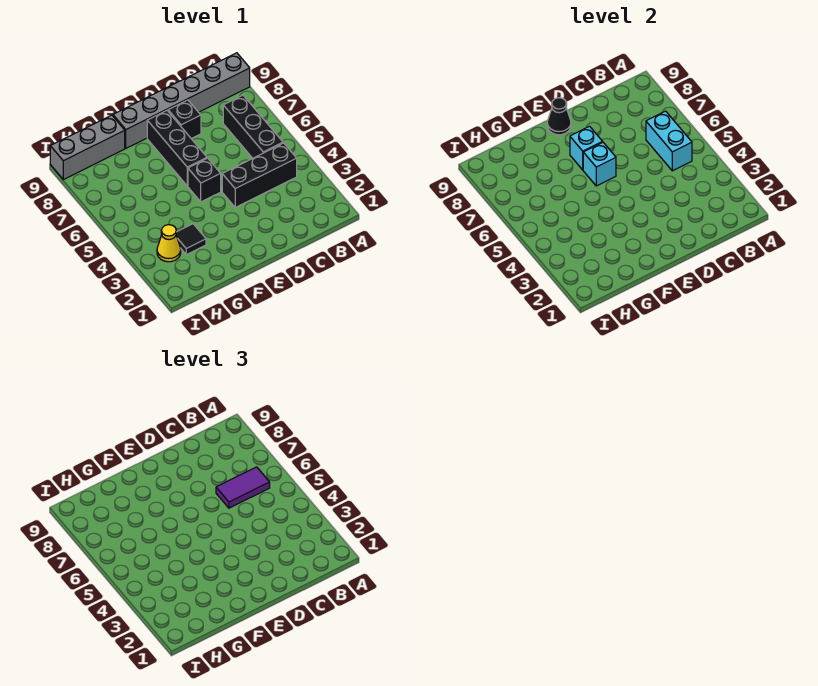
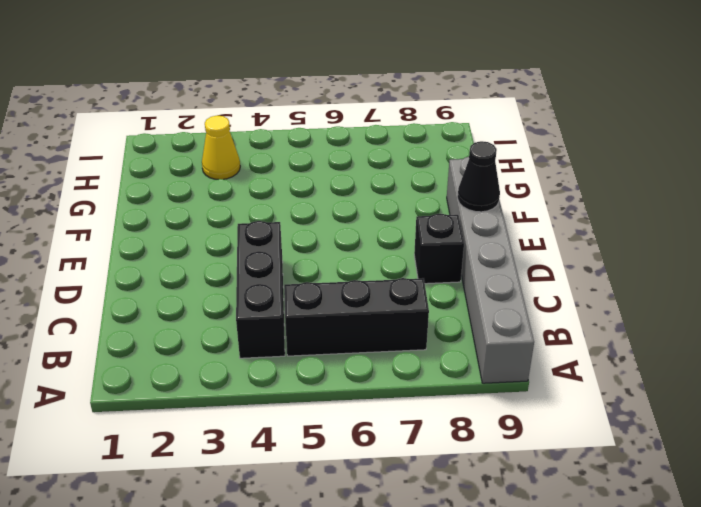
none -> black brick E5 level 1
none -> black brick E6:E8 level 1
none -> black tile G3 level 1

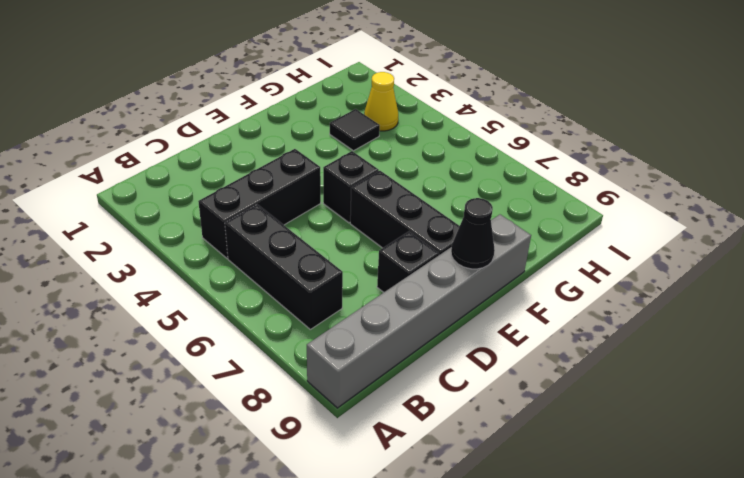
none -> grey brick G9:I9 level 1
none -> cyan brick B5:B6 level 2
none -> cyan brick E6 level 2

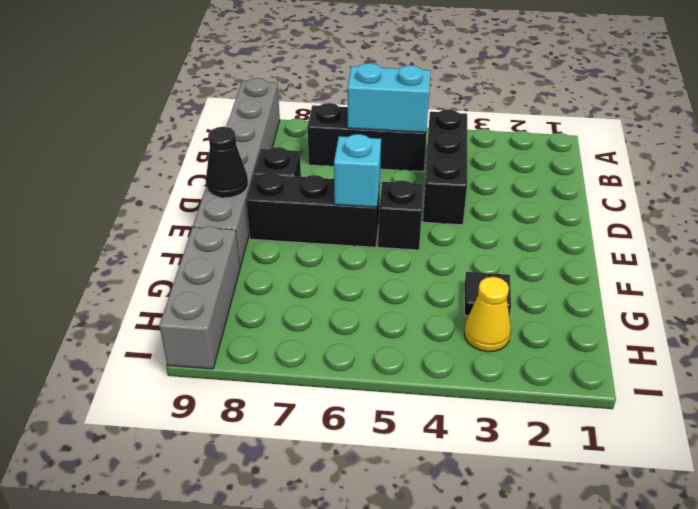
none -> cyan brick E7 level 2
none -> purple tile B6:C6 level 3

